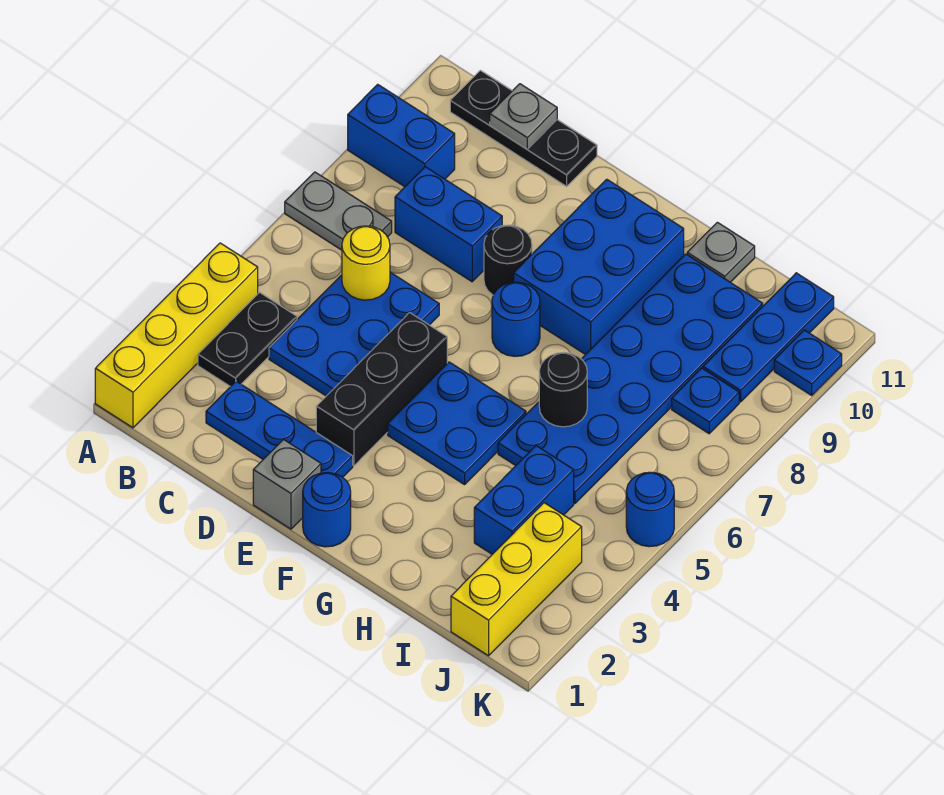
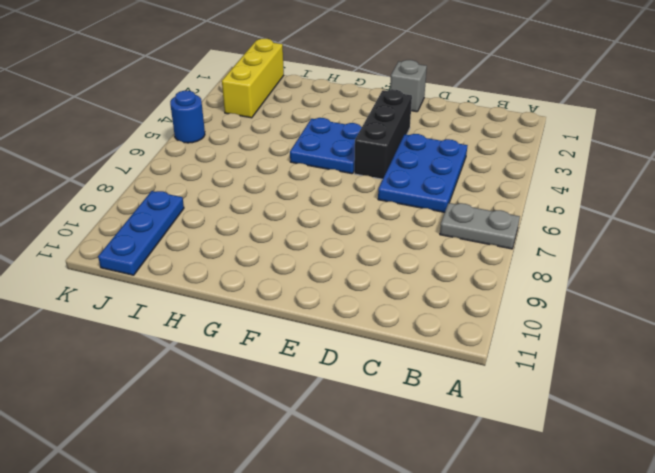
none -> yellow brick A1:A4 level 1
none -> blue brick A9:B9 level 1
none -> black plate B3:B4 level 1

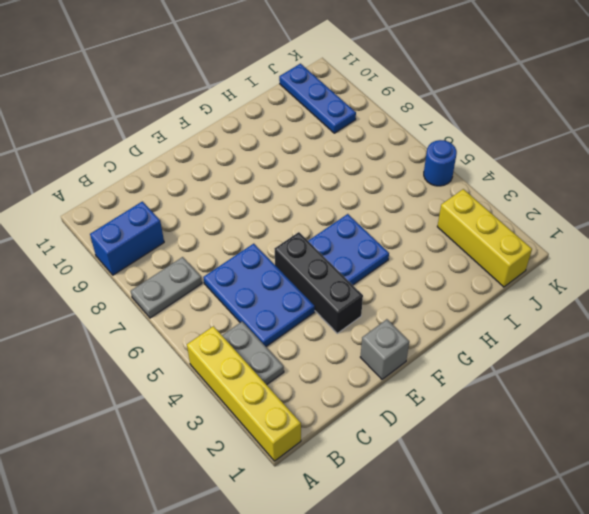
grey plate B3:B4 level 1 -> black plate B3:B4 level 1
none -> black plate B11:D11 level 1
none -> blue plate C2:E2 level 1
none -> blue brick C8:D8 level 1

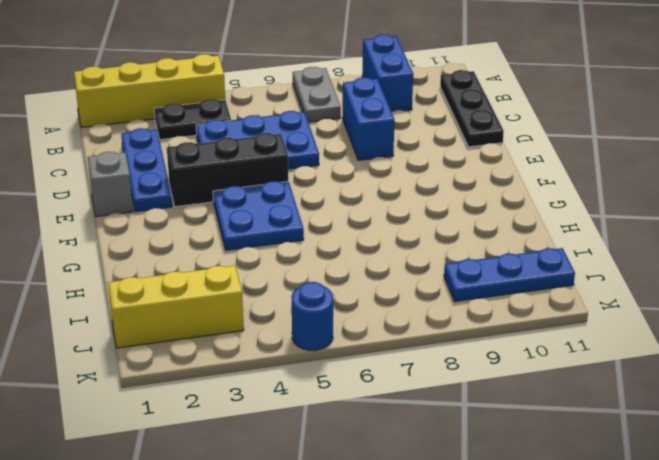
none -> black round brick E8 level 1
none -> blue round brick F1 level 1
none -> blue round brick F7 level 1

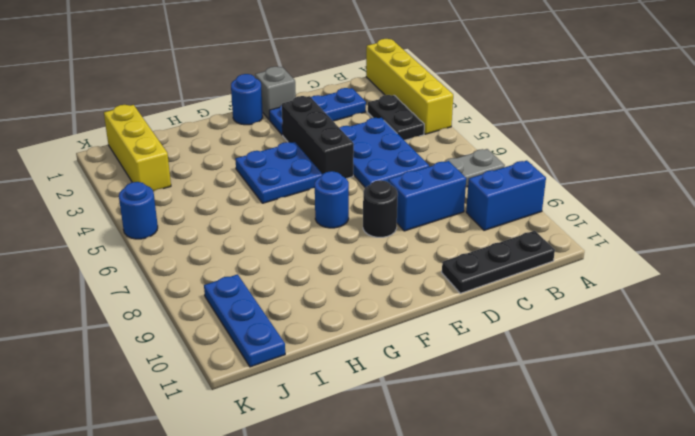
none -> blue brick F8:G10 level 1
none -> blue plate H5:I10 level 1
none -> grey plate H11 level 1

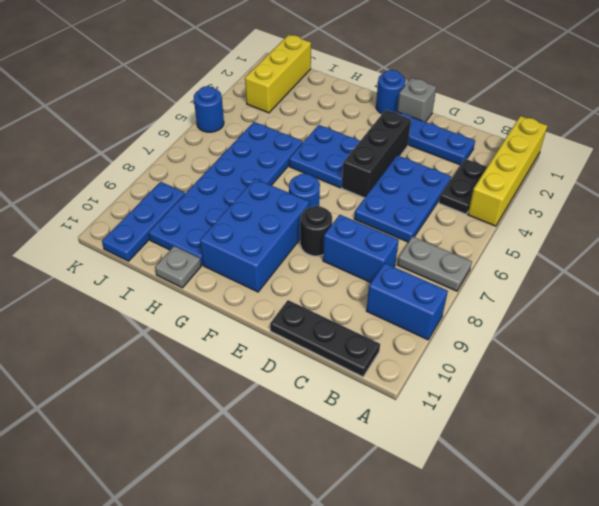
none -> blue brick I3:I4 level 1
none -> blue plate J8 level 1
none -> blue plate K10 level 1

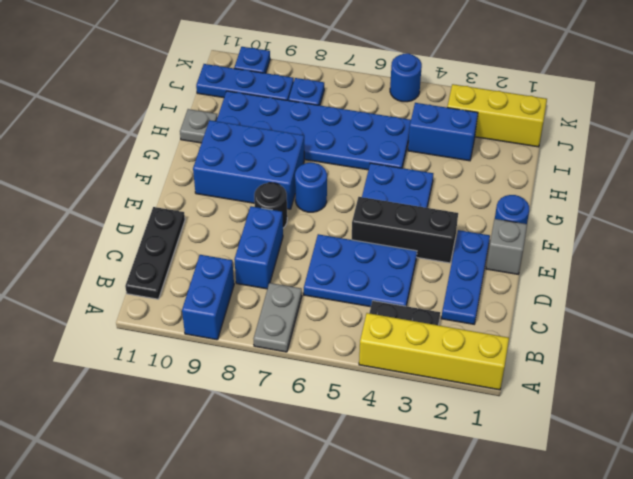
none -> yellow round brick C6 level 2
none -> grey plate C11 level 2
none -> black round brick H6 level 2

